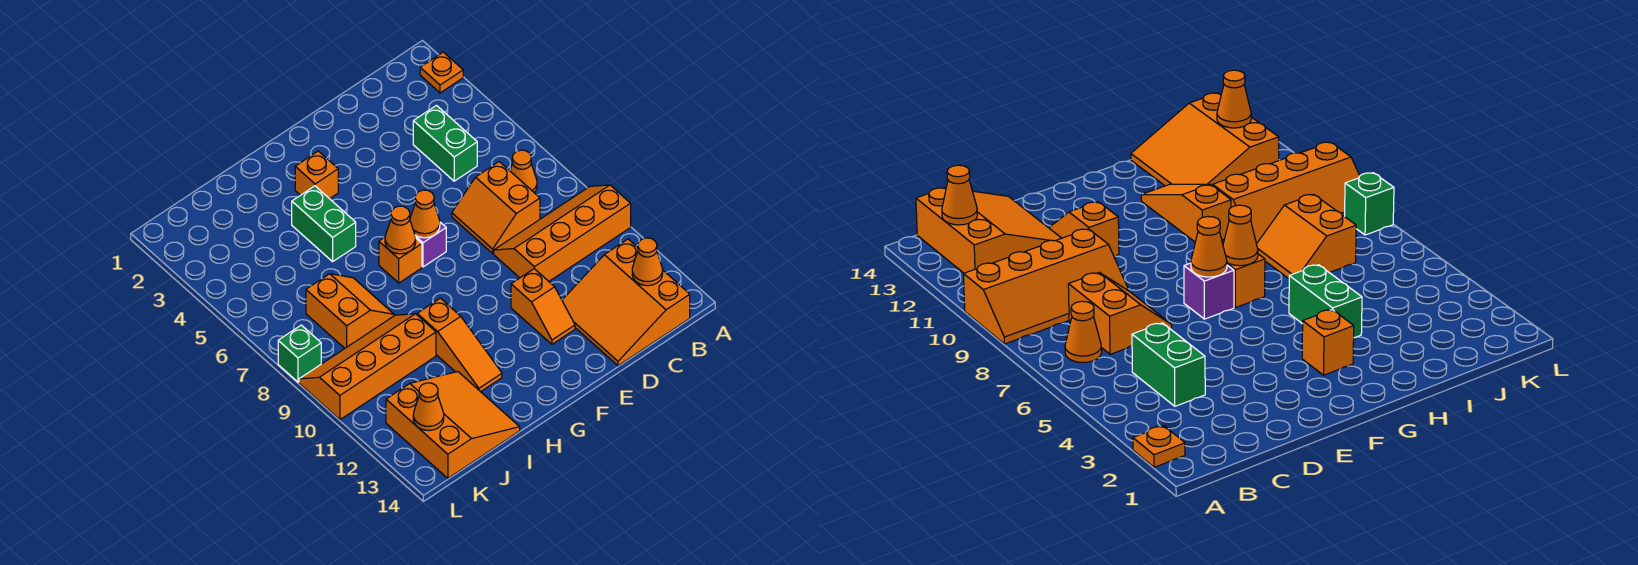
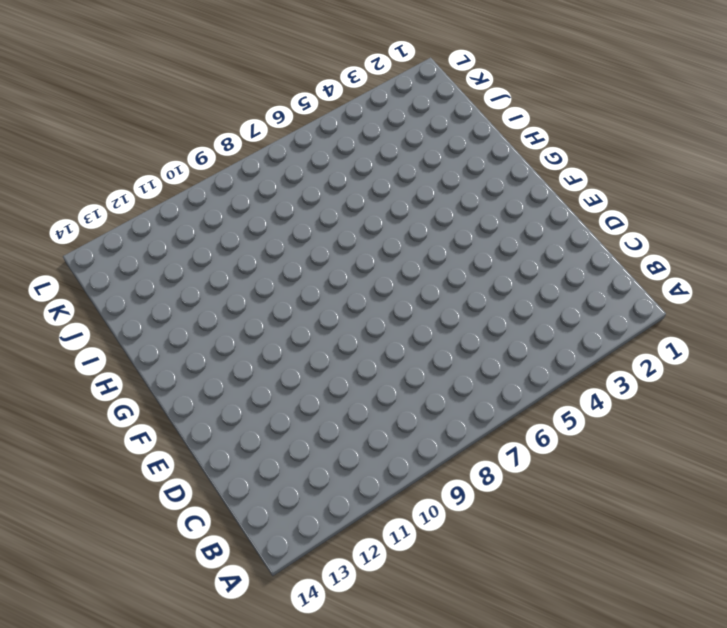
none -> orange plate A2 level 1
none -> orange slope A9:D10 level 1 top 10
none -> orange cone B7 level 1

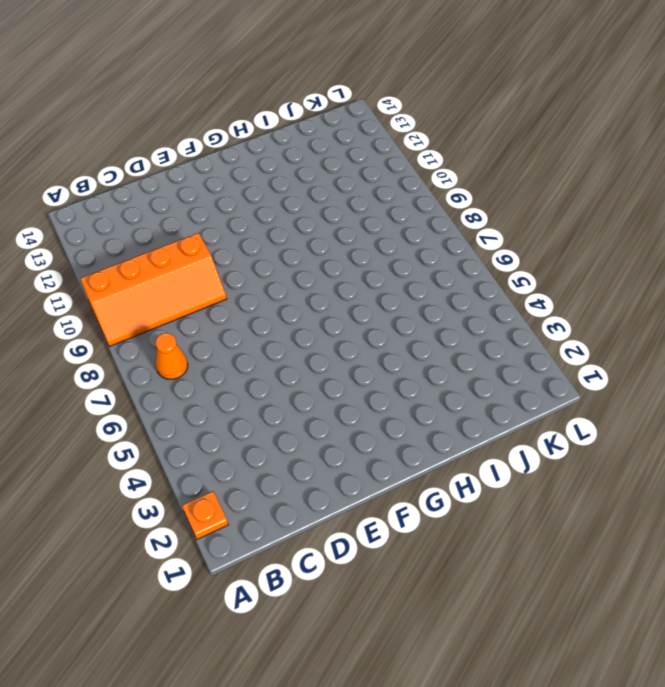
none -> orange slope B12:D14 level 1 top B
none -> green brick C4:C5 level 1
none -> orange slope C7:D8 level 1 top C

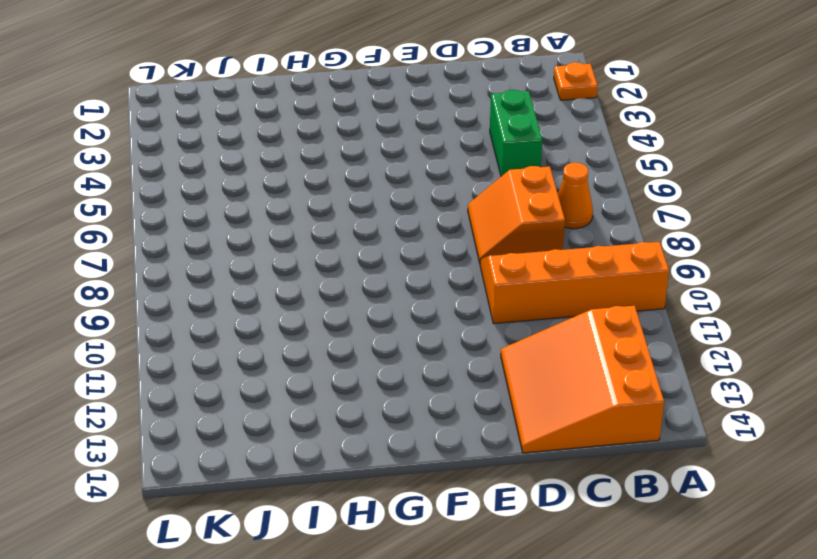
none -> orange slope E11:E12 level 1 top 11
none -> purple brick F7 level 1
none -> orange brick G3 level 1

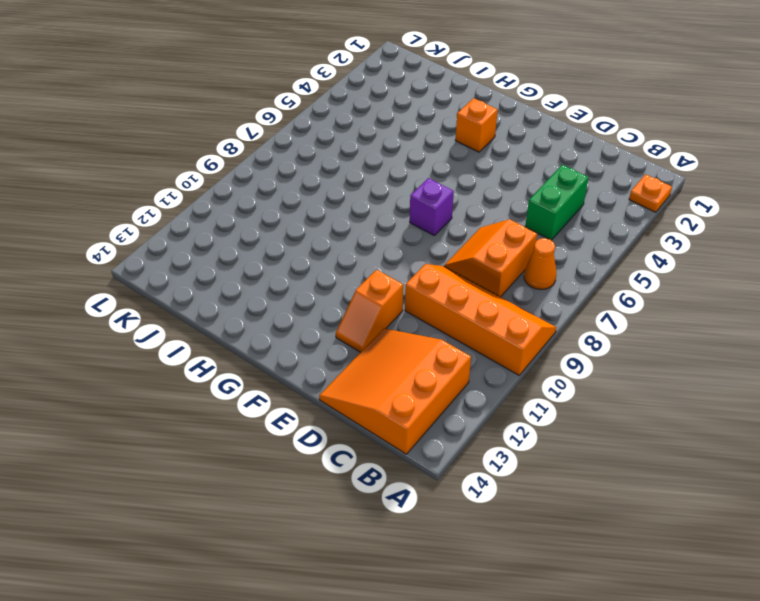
none -> orange brick G7 level 1
none -> green brick H4:H5 level 1
none -> orange slope H10:H12 level 1 top 10

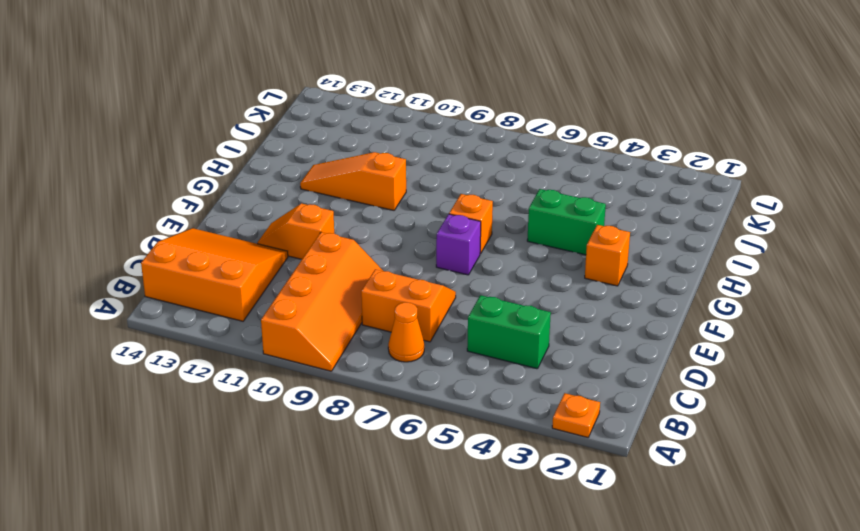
none -> orange slope I7:J8 level 1 top J
none -> orange slope I9:L10 level 1 top 10
none -> orange slope I12:K14 level 1 top K

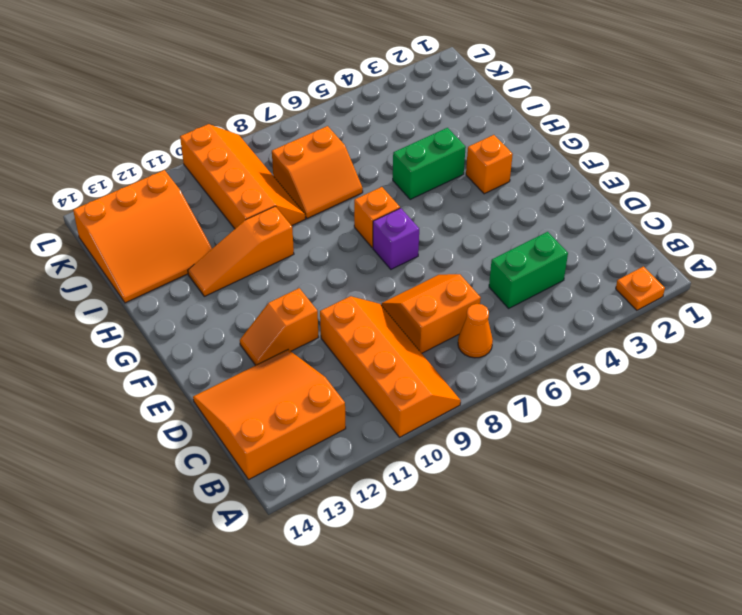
none -> green brick L8 level 1
none -> orange cone B13 level 2
none -> orange cone F7 level 2

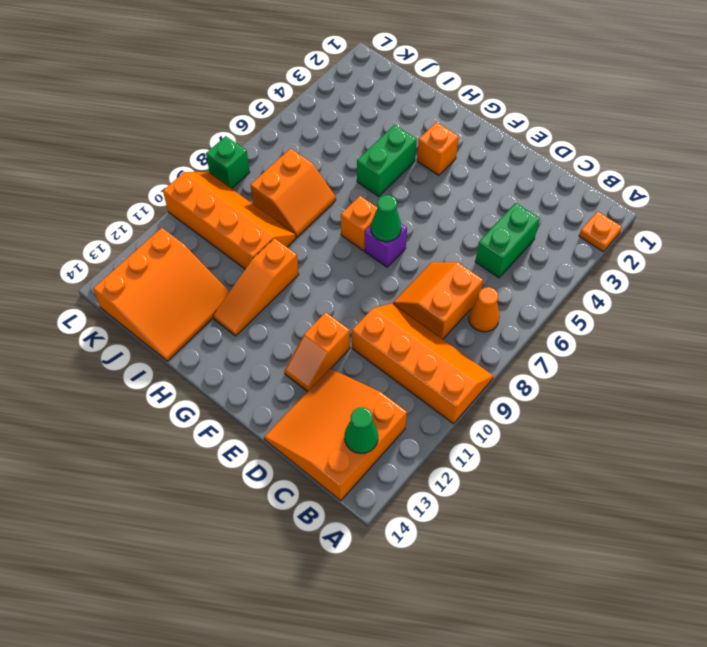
green cone B13 level 2 -> orange cone B13 level 2
green cone F7 level 2 -> orange cone F7 level 2
none -> orange cone G7 level 2
none -> orange cone K13 level 2

